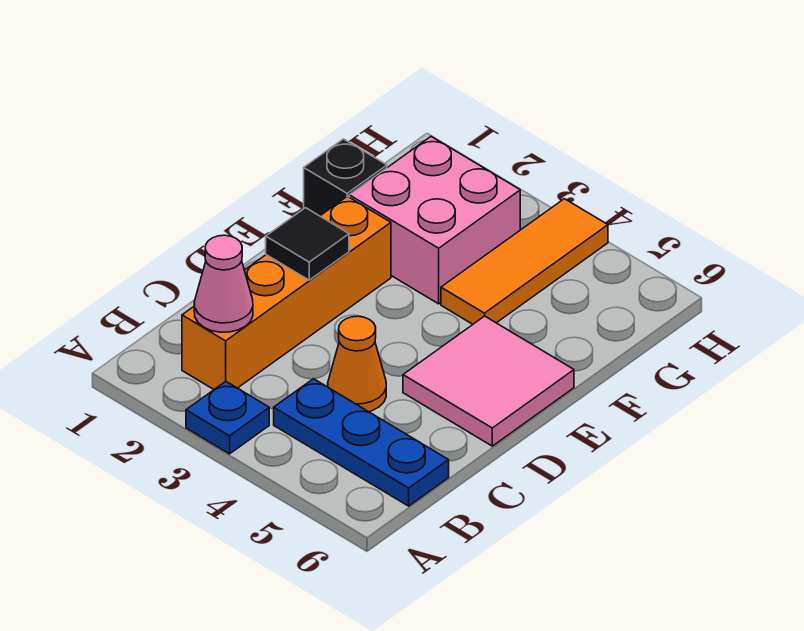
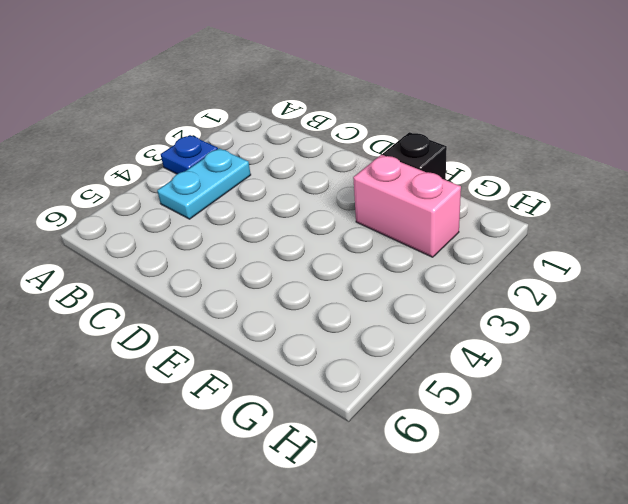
cyan plate B3:B4 level 1 -> blue plate B4:B6 level 1
pink brick F2:G2 level 1 -> pink brick F2:G3 level 1
none -> orange brick B2:E2 level 1
none -> orange cone C4 level 1

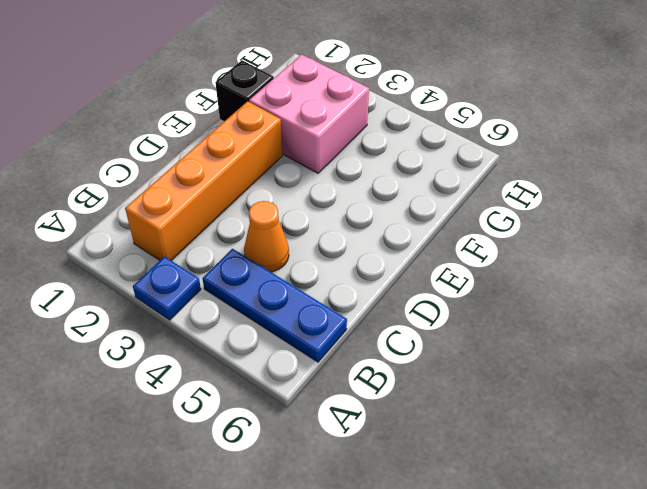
none -> pink tile D5:E6 level 1
none -> orange tile F4:H4 level 1

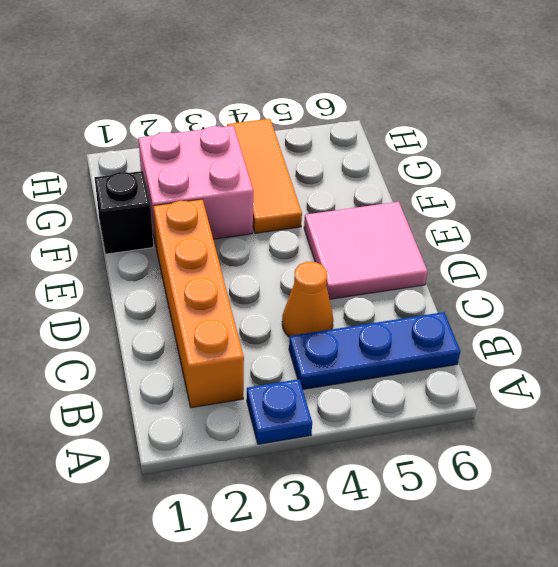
none -> pink cone B2 level 2
none -> black tile D2 level 2

